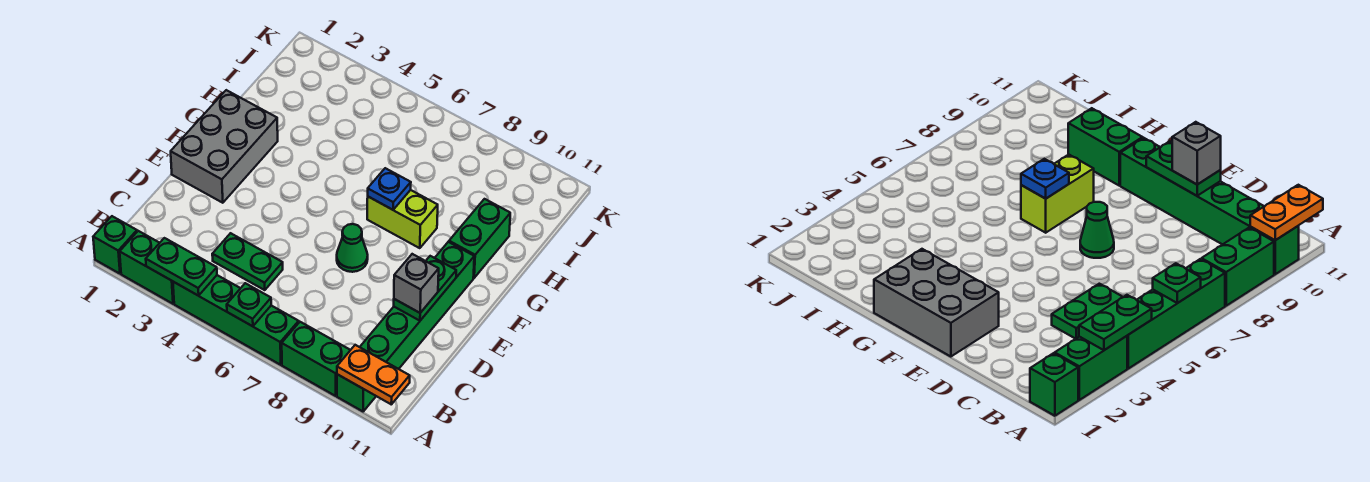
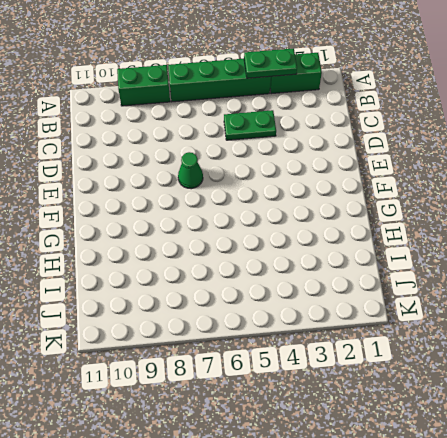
none -> green brick A1 level 1
none -> green brick A10:F10 level 1
none -> grey brick E1:G2 level 1

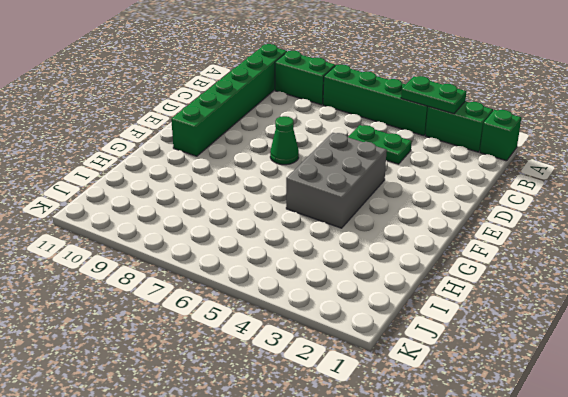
grey brick E4:G5 level 1 -> grey brick E1:G2 level 1
none -> lime brick G7:G8 level 1
none -> green brick G10:H10 level 1
none -> green plate A6 level 2

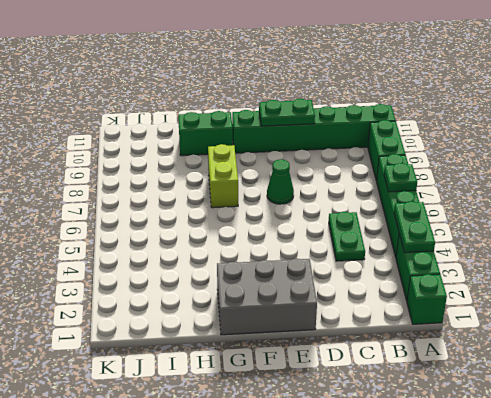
none -> orange plate A10:A11 level 2
none -> blue plate G7 level 2
none -> grey brick D10 level 3

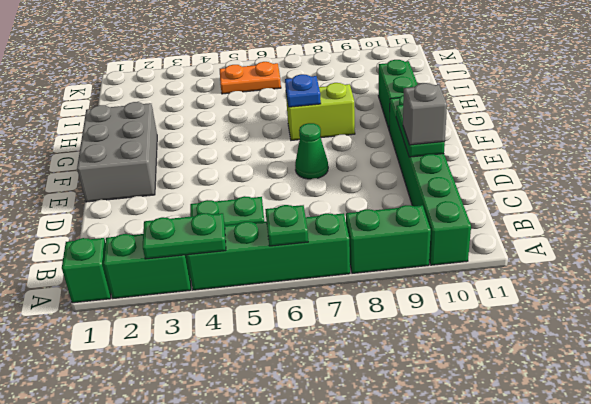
orange plate J5:J6 level 1 -> orange plate A10:A11 level 2

